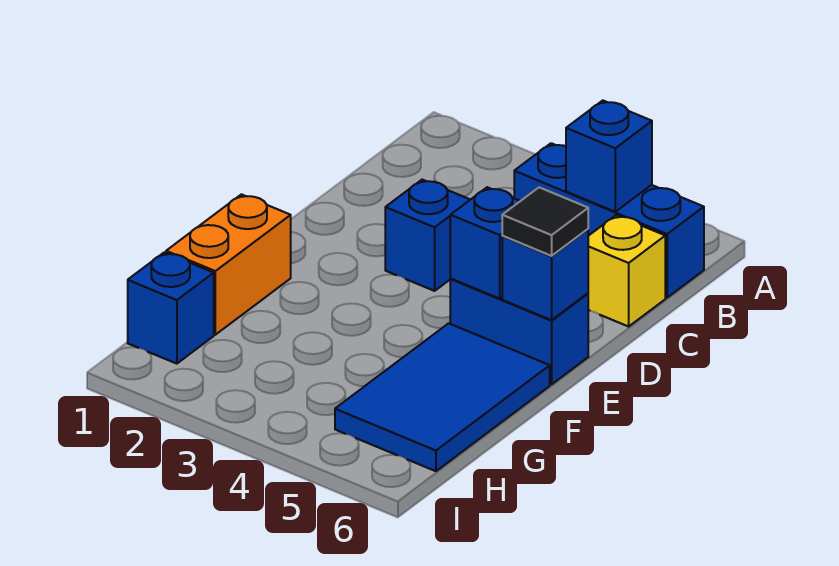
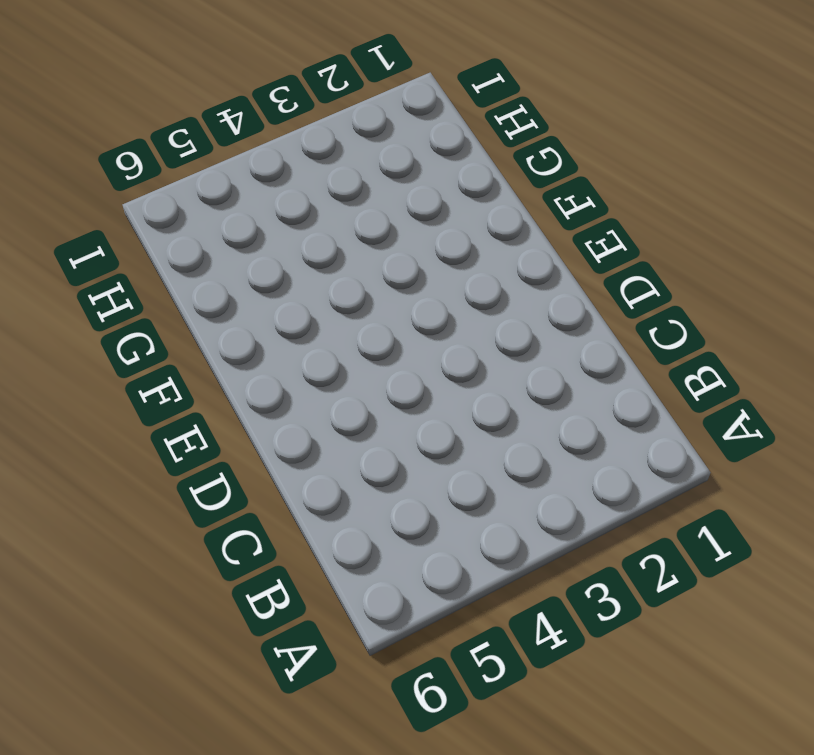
none -> blue brick B4:B6 level 1
none -> yellow brick C6 level 1

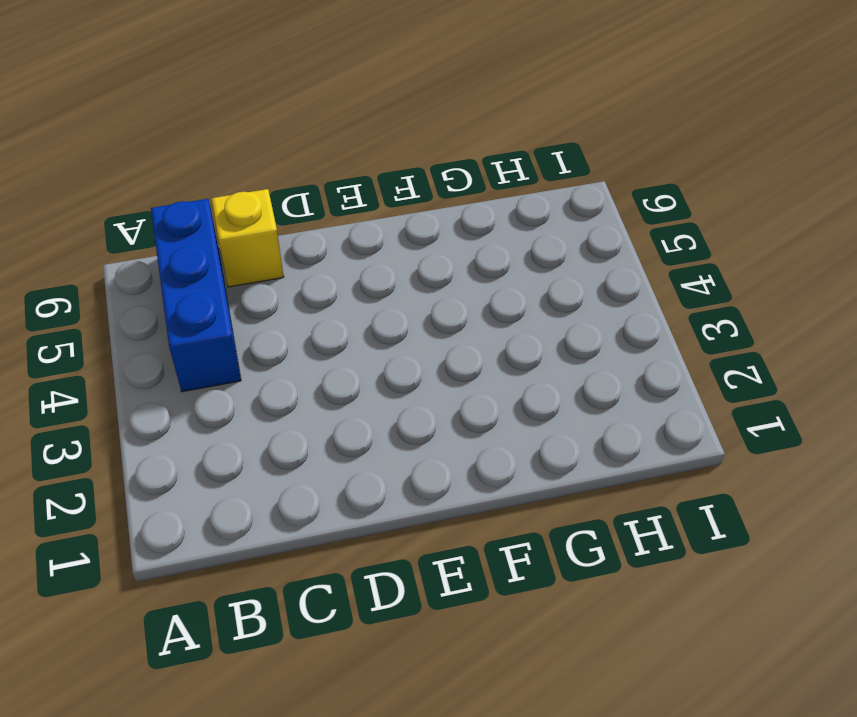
none -> blue brick D3 level 1
none -> blue brick E5:E6 level 1

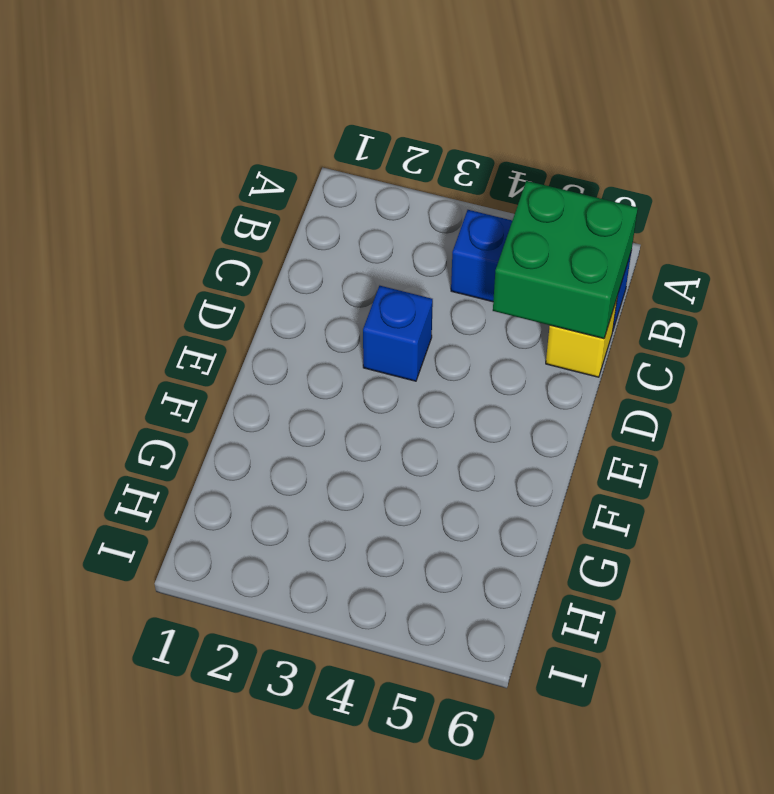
green brick B5:C6 level 2 -> blue brick B5 level 2
none -> blue brick E5:E6 level 1
none -> orange brick F1:G1 level 1

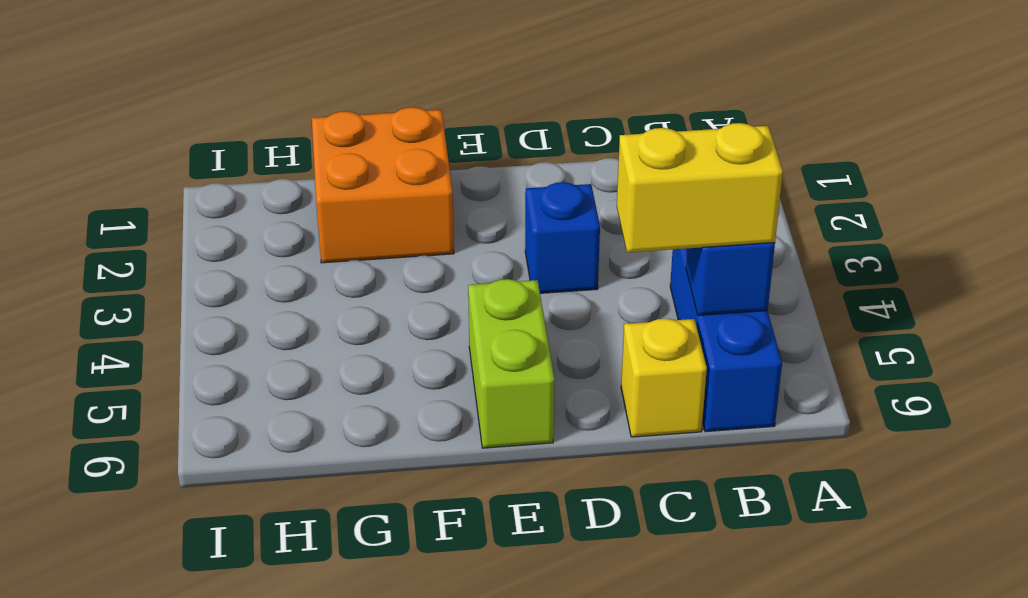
yellow brick B5:C5 level 3 -> none
lime brick E5:E6 level 1 -> blue brick E5:E6 level 1
orange brick F1:G2 level 1 -> orange brick F1:G1 level 1
none -> blue tile F5:H6 level 1
none -> blue brick H1 level 1

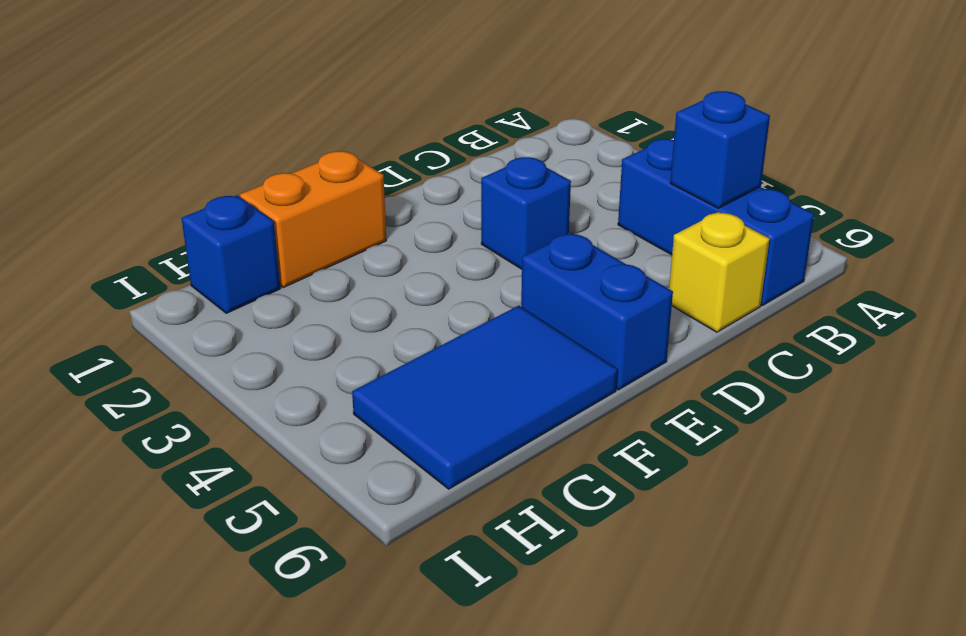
none -> blue brick E5 level 2
none -> blue brick E6 level 2

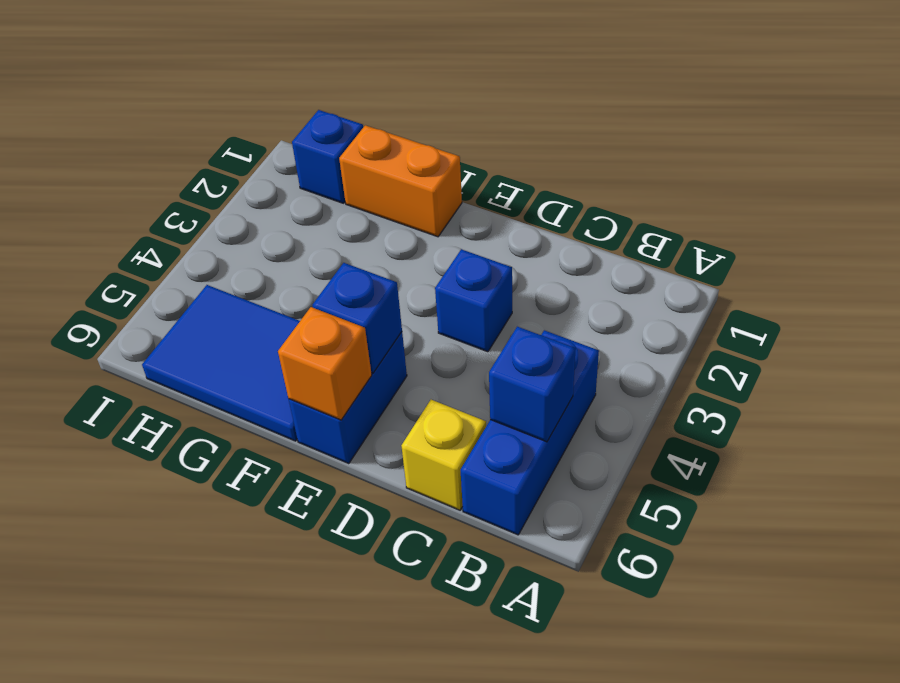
orange brick E6 level 2 -> blue brick E6 level 2
none -> black tile E6 level 3

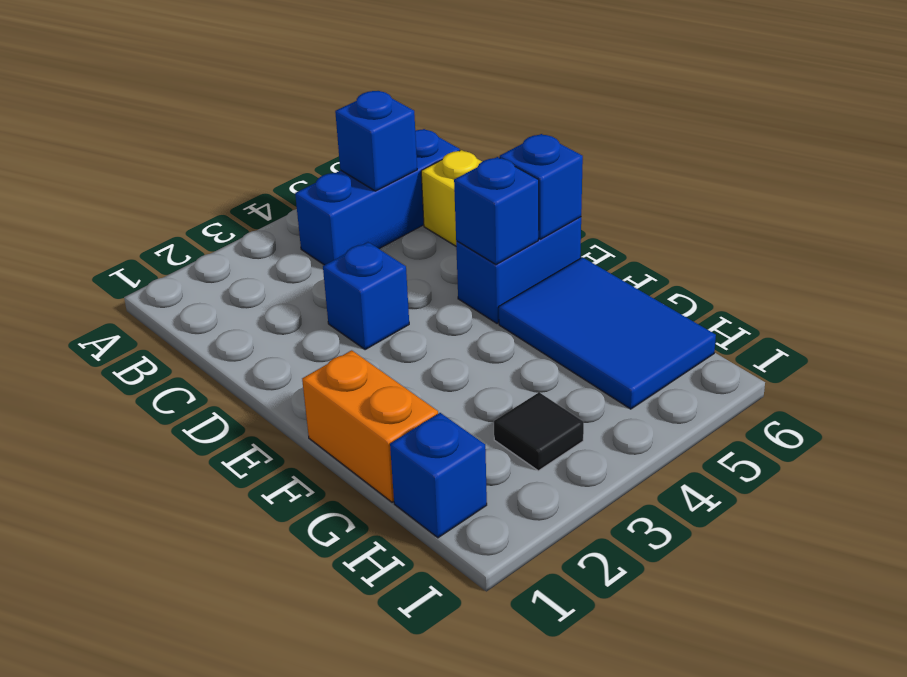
black tile H3 level 1 -> black tile E6 level 3

